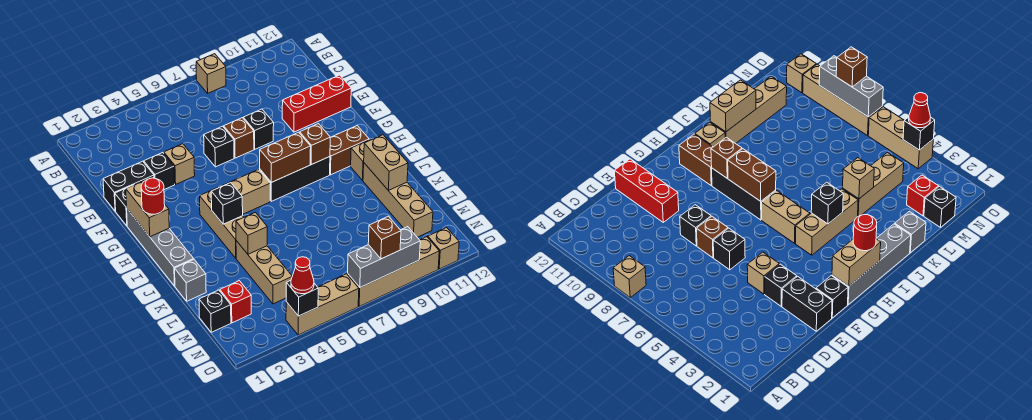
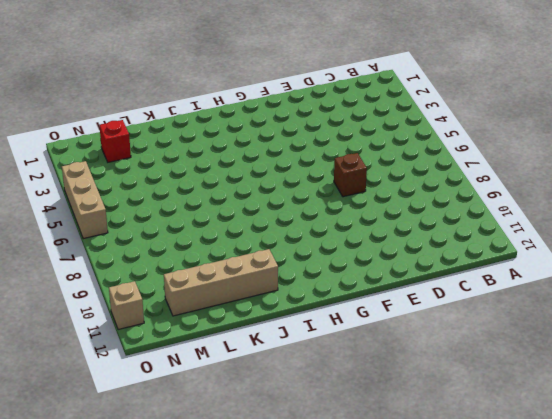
none -> tan brick A8 level 1
none -> black brick E1:E2 level 1
none -> black brick E3 level 1
none -> tan brick E4 level 1

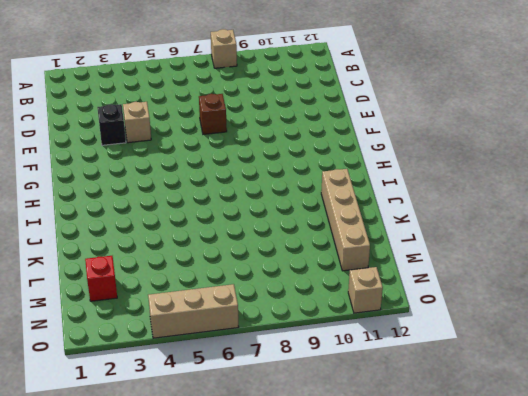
none -> black brick E1:E2 level 1
none -> black brick E6 level 1
none -> black brick E8 level 1
none -> red brick E10:E12 level 1

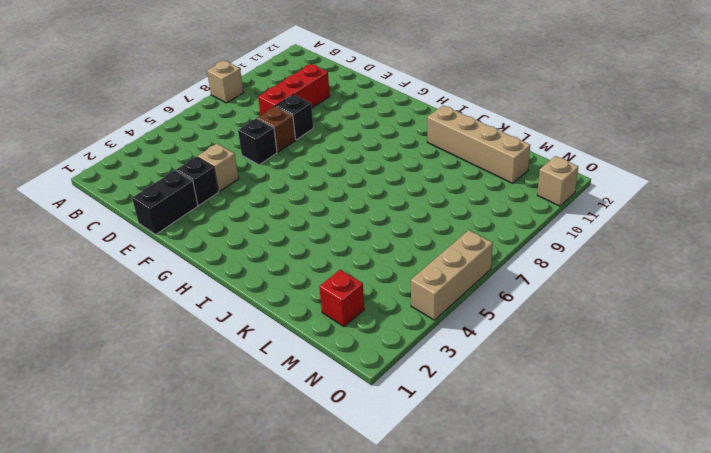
red brick D8:D10 level 1 -> red brick E10:E12 level 1
none -> black brick F1 level 1
none -> grey brick G1:J1 level 1
none -> tan brick H4:J4 level 1
none -> tan brick H5:H6 level 1

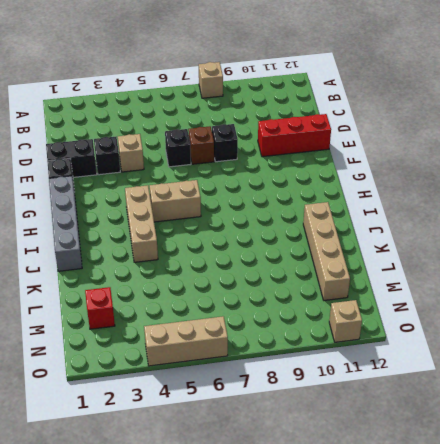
none -> black brick H7:H9 level 1
none -> brown brick H10:H11 level 1
none -> tan brick I11 level 1
none -> grey brick K1 level 1

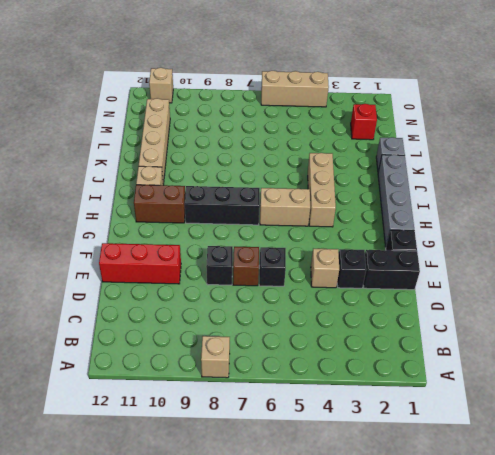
none -> tan brick K4:M4 level 1
none -> black brick M1 level 1
none -> tan brick O7:O10 level 1
none -> tan brick G1:H1 level 2

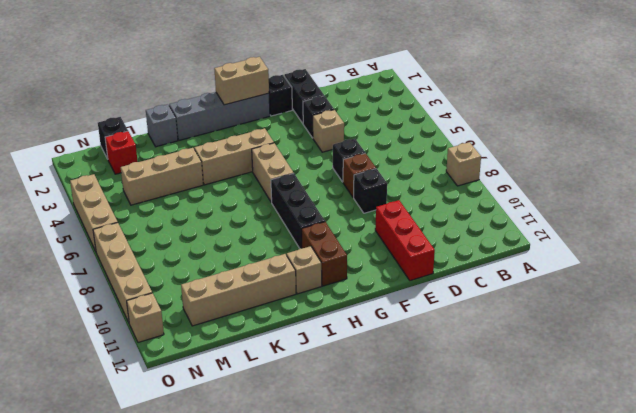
none -> brown brick H7:H8 level 2
none -> brown brick H9 level 2
none -> black brick I4 level 2
none -> tan brick J11:K11 level 2

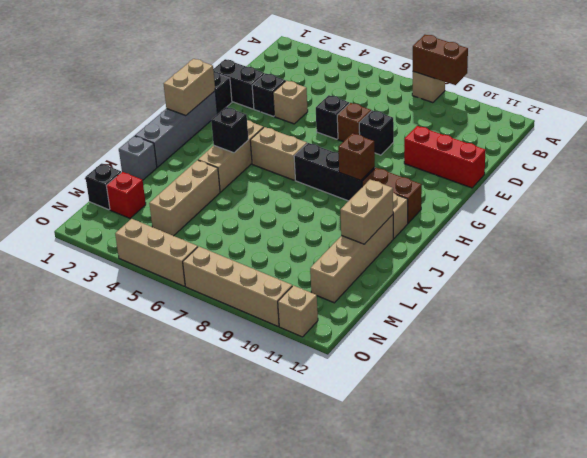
brown brick A8:A9 level 2 -> brown brick H7:H8 level 2
none -> tan brick K4 level 2
none -> black brick O4 level 2
none -> grey brick O7:O9 level 2
none -> red round brick H1 level 3

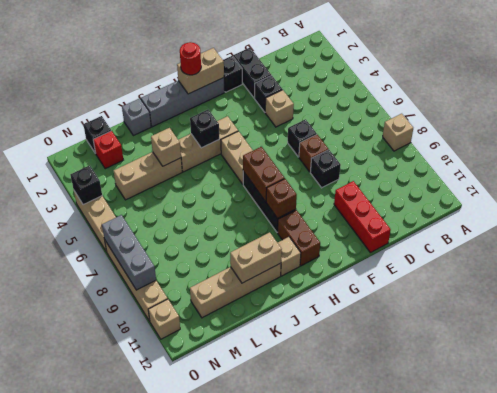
none -> red cone O4 level 3
none -> brown brick O8 level 3

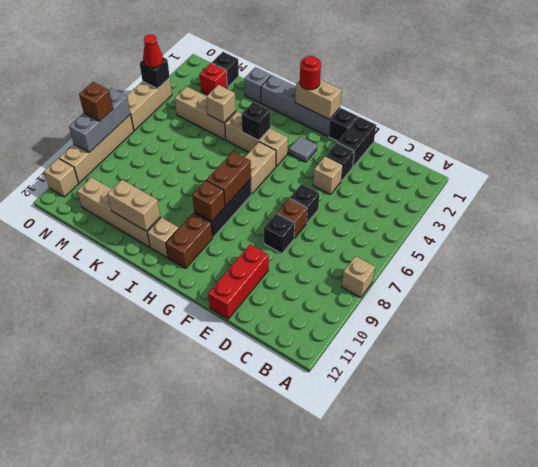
grey tile G3 level 1 -> none

